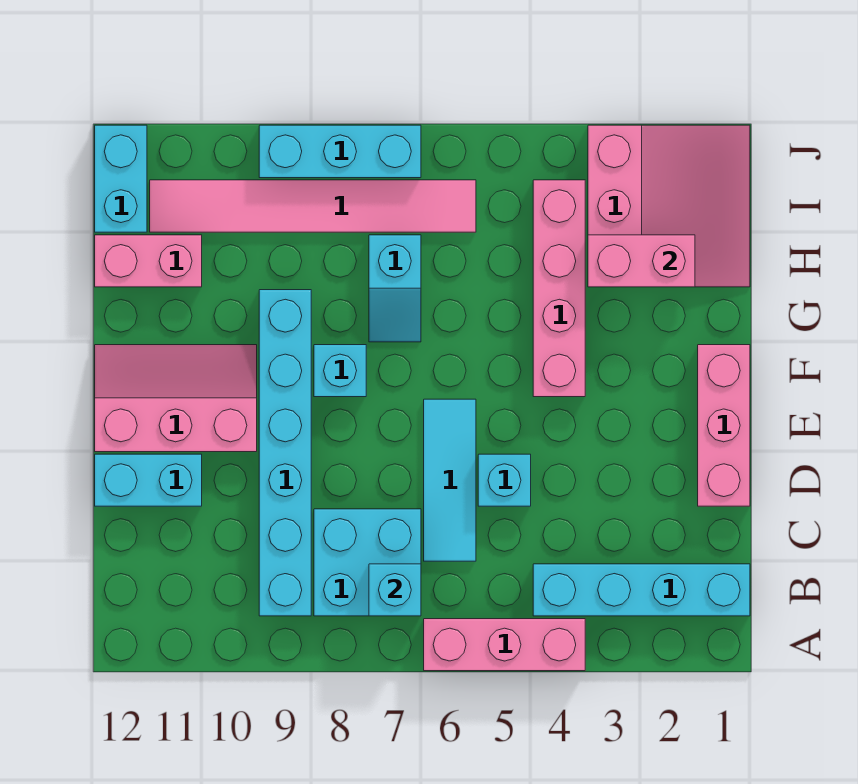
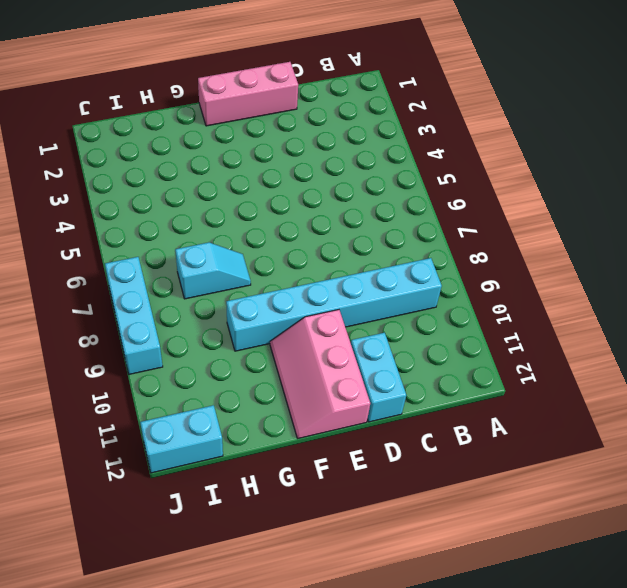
none -> pink brick A4:A6 level 1
none -> cyan brick B1:B4 level 1
none -> cyan brick B7:C8 level 1

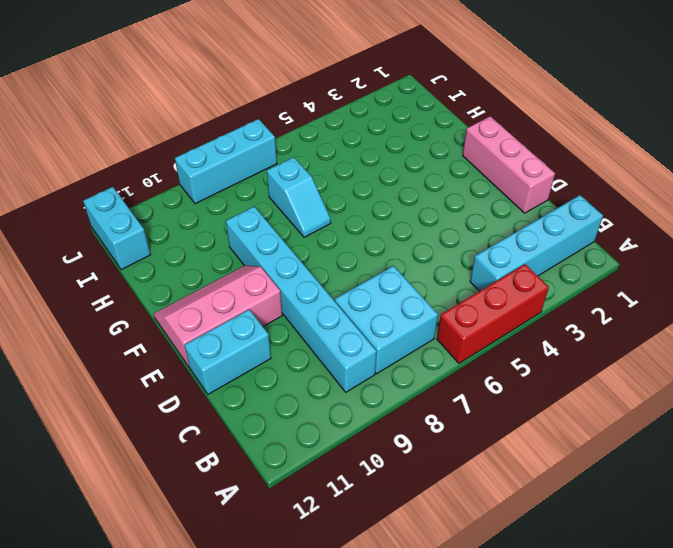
red brick A4:A6 level 1 -> pink brick A4:A6 level 1
none -> cyan tile C6:E6 level 1
none -> cyan brick D5 level 1
none -> pink brick F4:I4 level 1

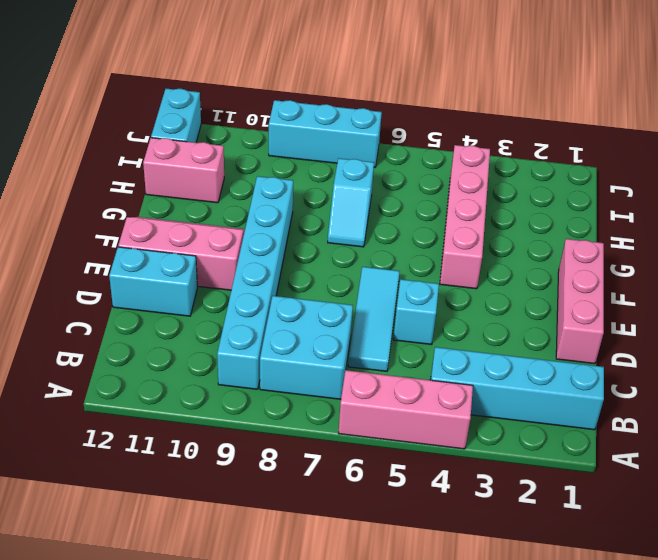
none -> cyan brick F8 level 1
none -> pink slope H1:J3 level 1 top 3
none -> pink tile I6:I11 level 1

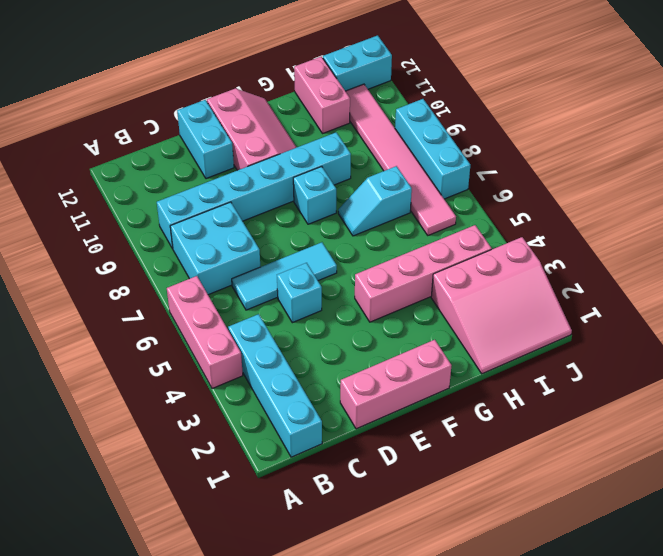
none -> cyan brick B7 level 2
none -> pink brick H2:H3 level 2

